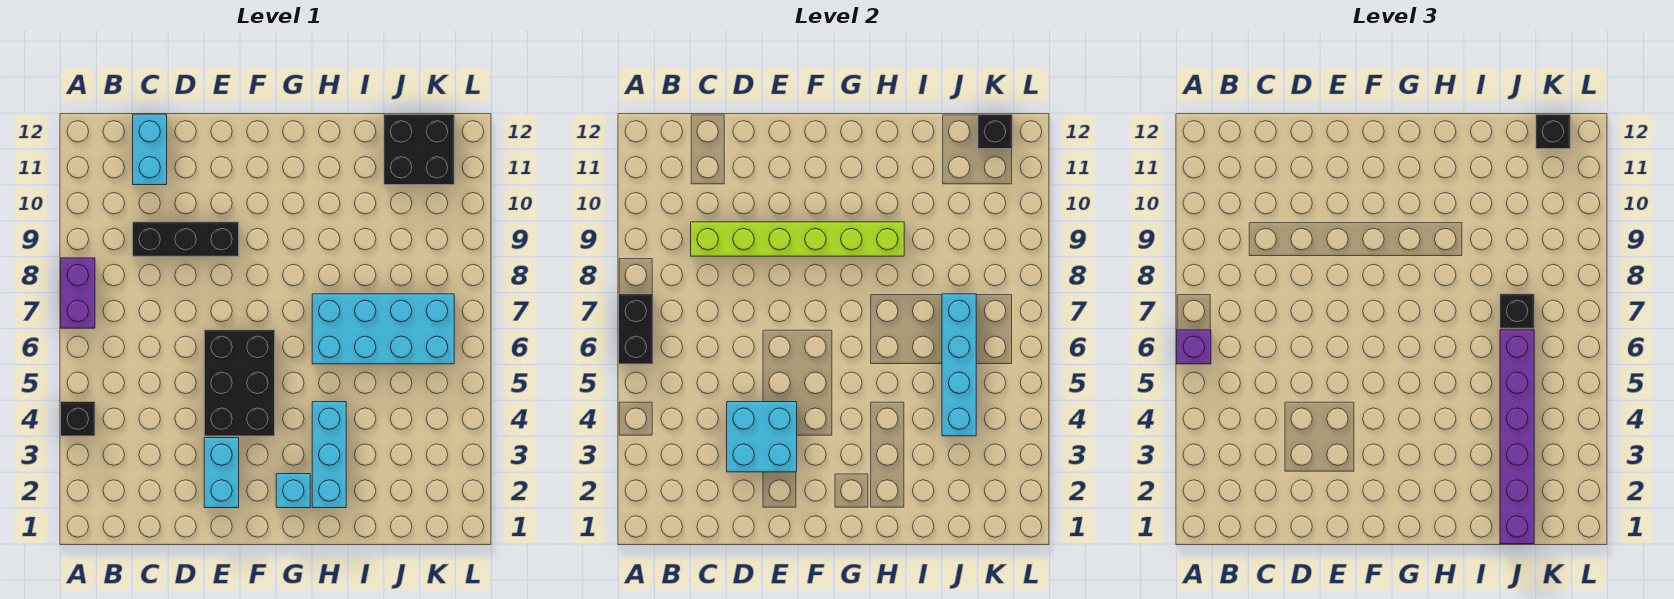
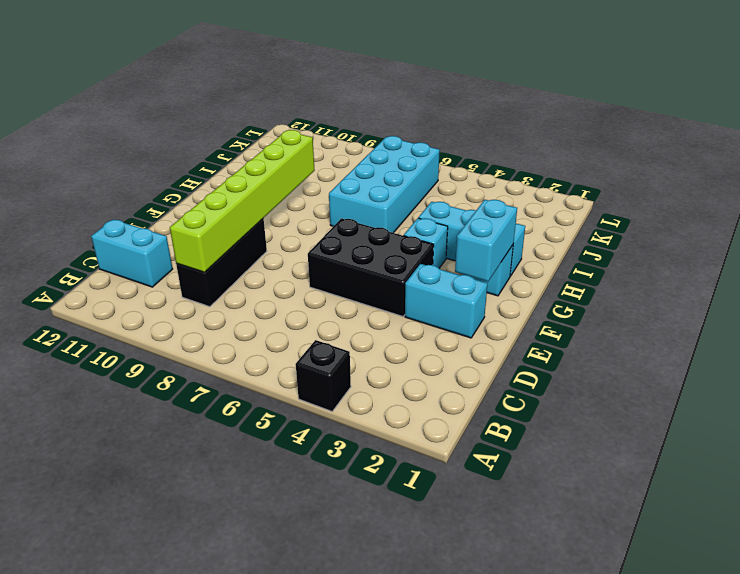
cyan brick F2:G2 level 2 -> none
cyan brick G4 level 1 -> none
none -> purple brick A7:A8 level 1
none -> black brick J11:K12 level 1
none -> black brick A6:A7 level 2

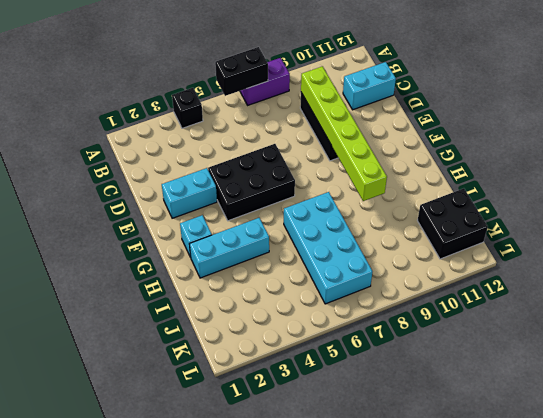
none -> cyan brick D3:E4 level 2
none -> cyan brick J4:J7 level 2
none -> black brick K12 level 2

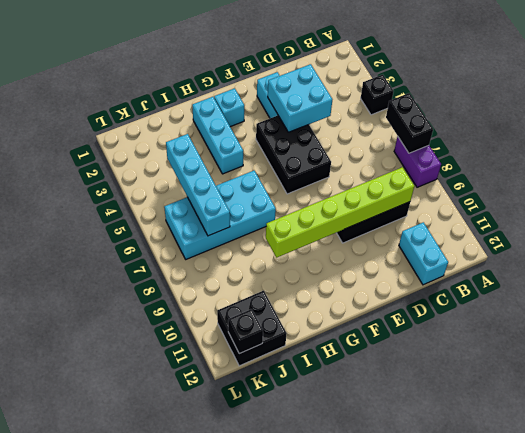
none -> purple brick A6 level 3
none -> purple brick J1:J6 level 3
none -> black brick J7 level 3

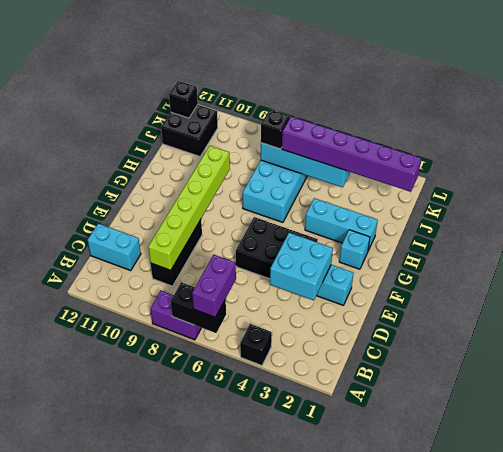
purple brick A6:B6 level 3 -> purple brick A6 level 3
none -> black brick K12 level 3

